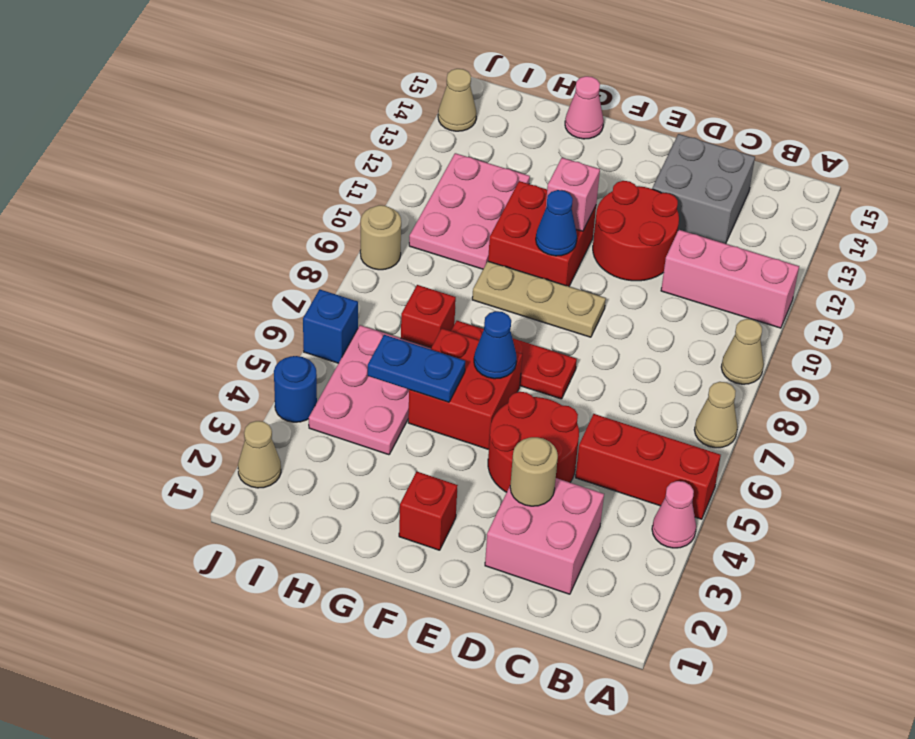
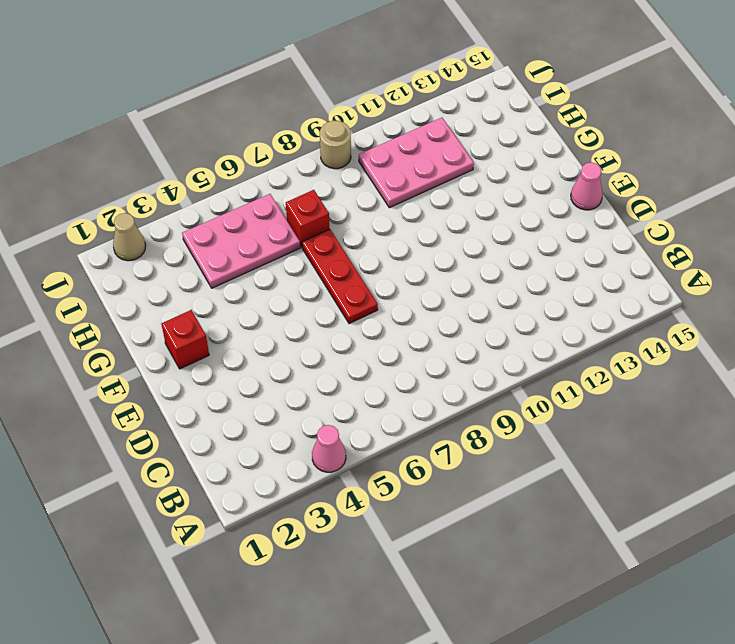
pink cone E15 level 1 -> pink cone G15 level 1
none -> red brick A5:C5 level 1
none -> tan cone A7 level 1
none -> tan cone A9 level 1

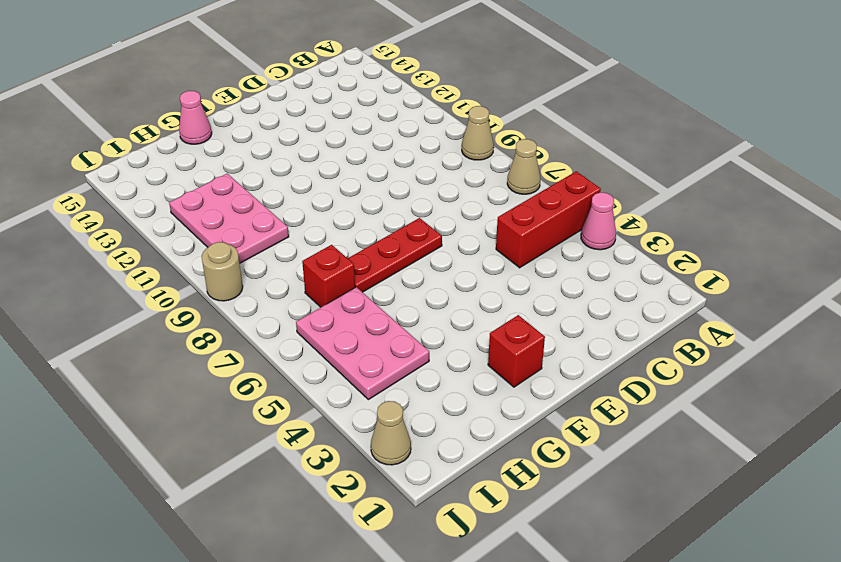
none -> pink brick A11:C11 level 1
none -> pink brick C2:D3 level 1
none -> grey brick C13:D14 level 1

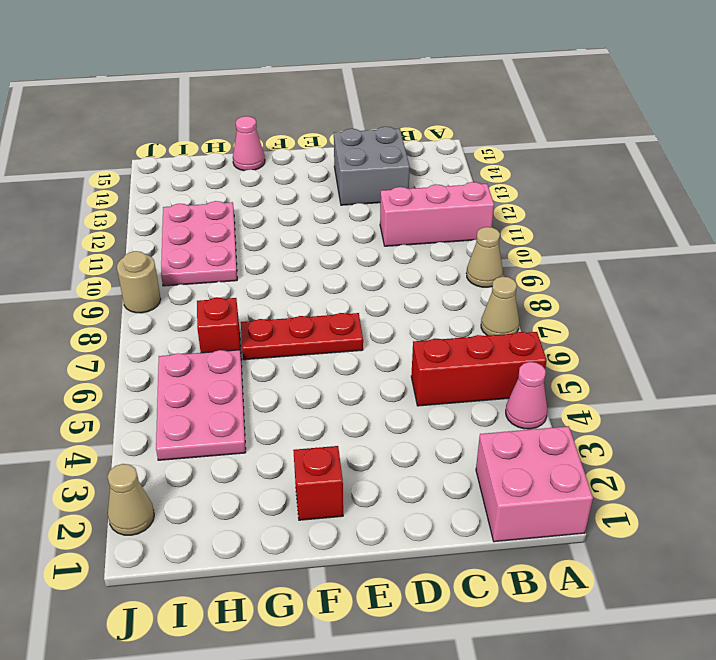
pink brick A1:B2 level 1 -> pink brick C2:D3 level 1
none -> red round brick D4:E5 level 1
none -> red round brick D11:E12 level 1
none -> tan plate E9:G9 level 1

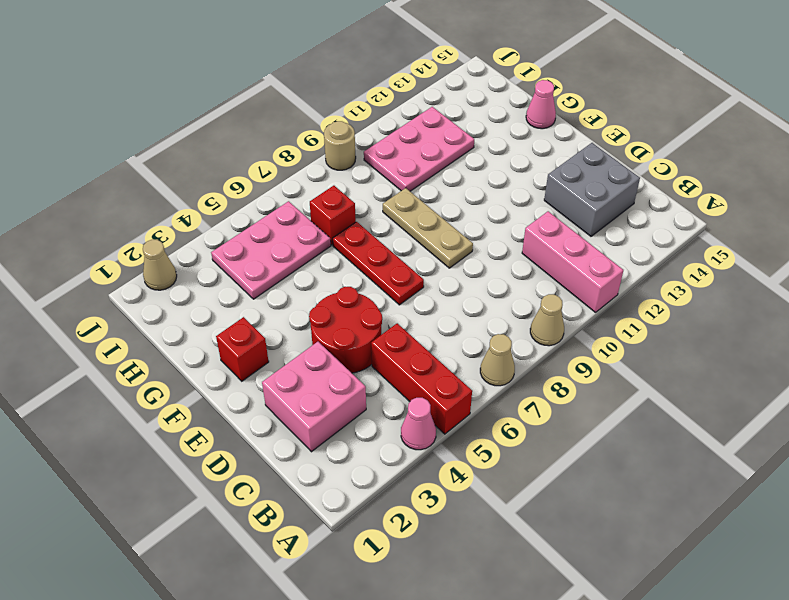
none -> red round brick D11:E12 level 1
none -> red brick F5:G6 level 1
none -> red brick F10:G11 level 1

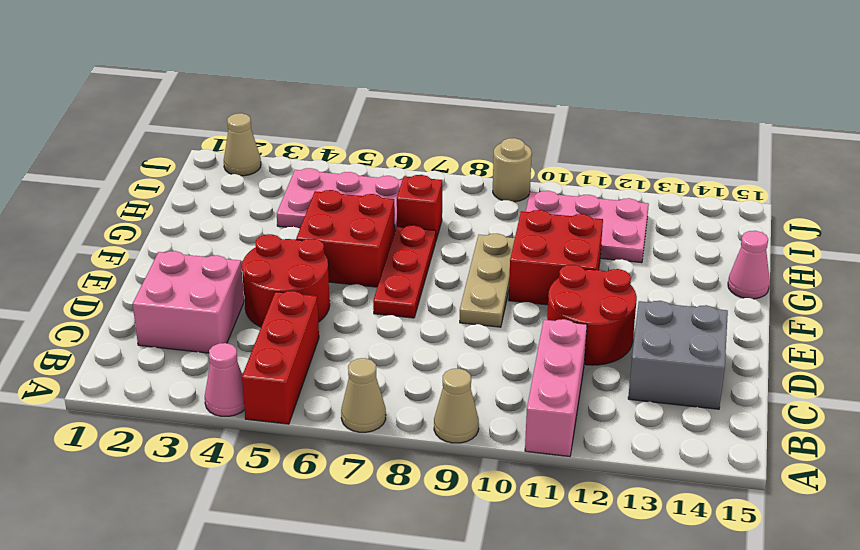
none -> red brick F2 level 1
none -> blue round brick J4 level 1
none -> blue brick J6 level 1

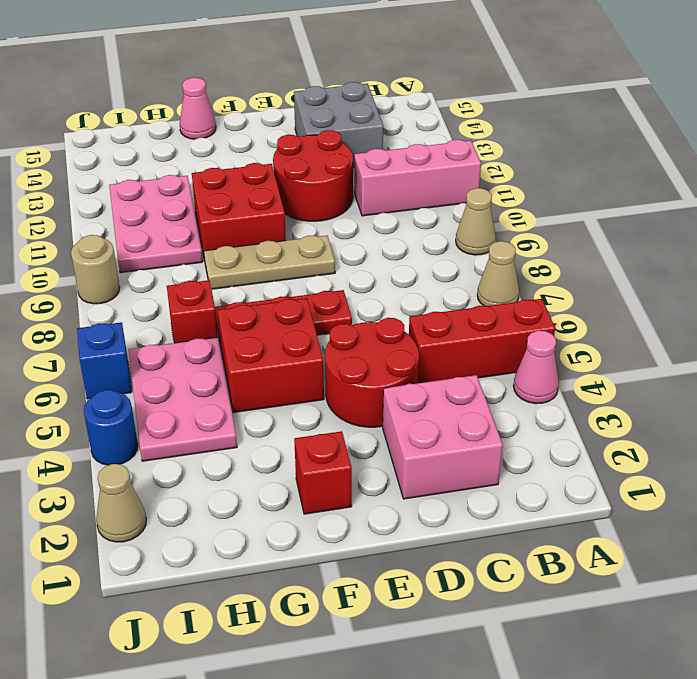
none -> tan cone J14 level 1
none -> tan round brick D3 level 2
none -> blue cone F6 level 2

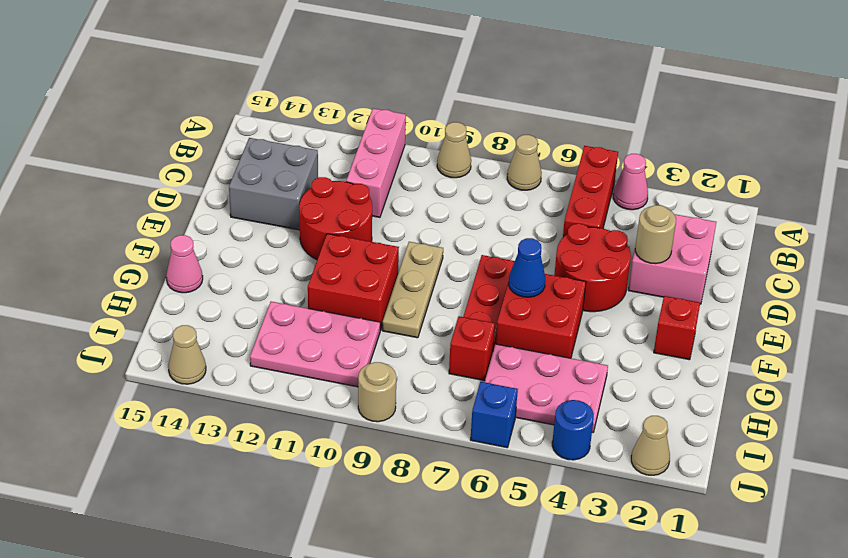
none -> blue cone F10 level 2
none -> pink brick F11 level 2
none -> blue plate G5:H5 level 2

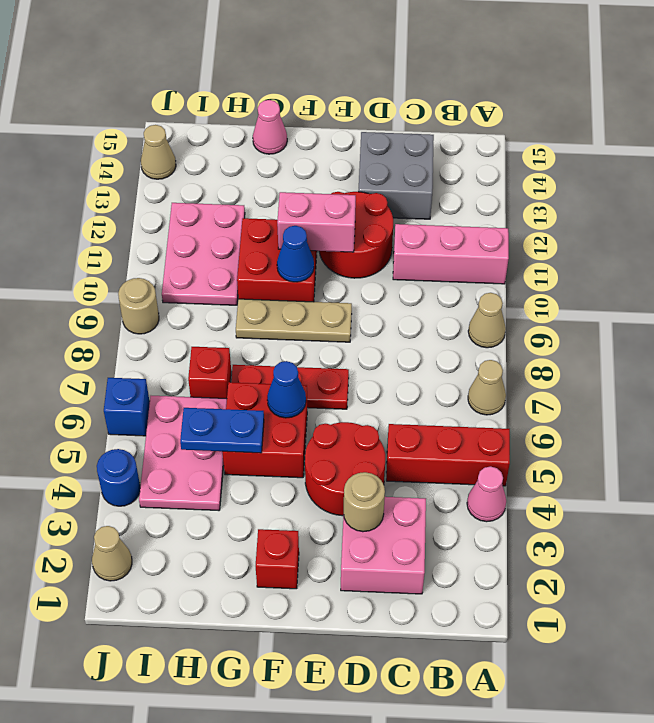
pink brick E11:F11 level 2 -> pink brick F11 level 2

